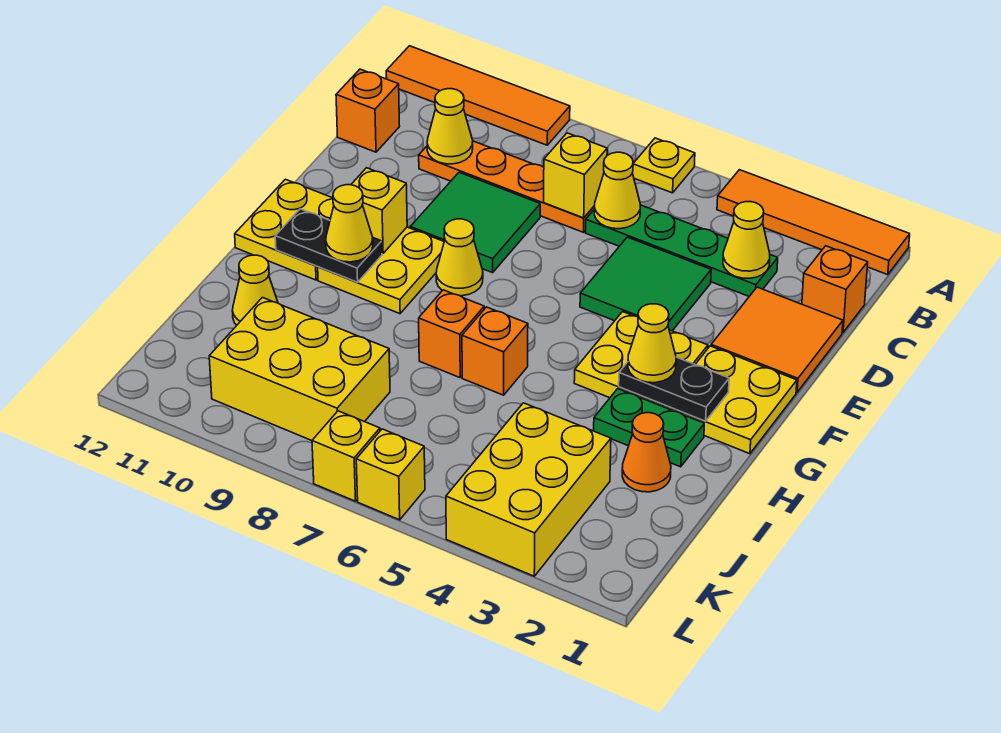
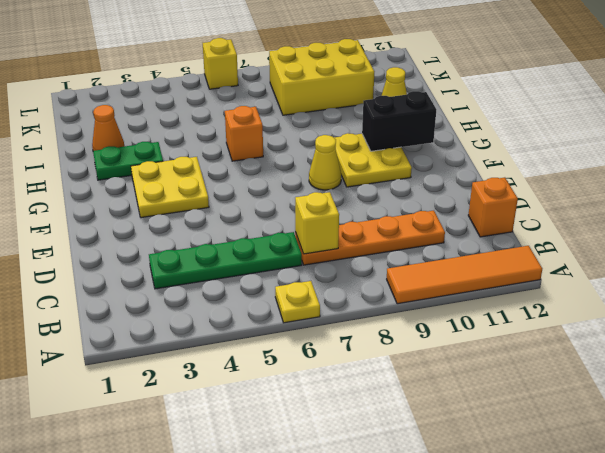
black brick G10:G11 level 2 -> black plate G10:G11 level 2
none -> orange tile A1:A4 level 1
none -> orange brick C1 level 1
none -> orange tile D1:E2 level 1
none -> green tile D4:E5 level 1

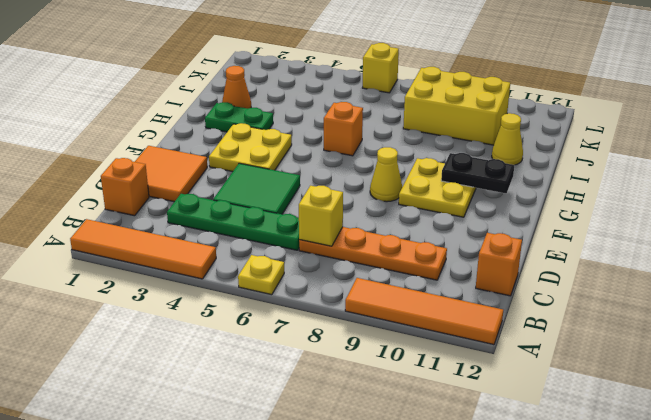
none -> green tile D8:E9 level 1
none -> yellow plate F1:G2 level 1
none -> yellow plate F11:G12 level 1
none -> orange brick H7 level 1

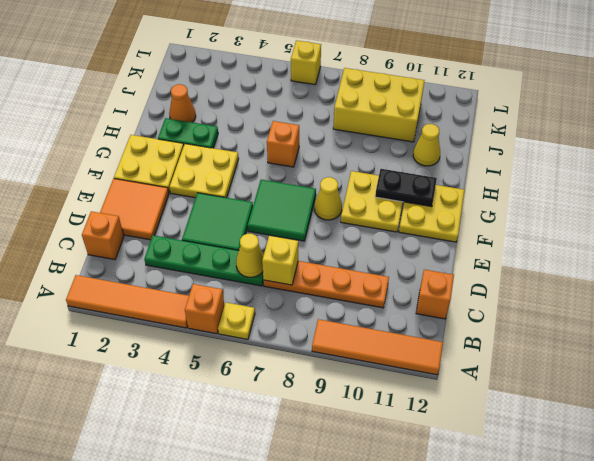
orange brick A5 level 1 -> orange brick H7 level 1
green tile E6:F7 level 1 -> green tile D8:E9 level 1
none -> yellow brick J3:L4 level 1
none -> yellow brick L7 level 1
none -> yellow cone C3 level 2
none -> yellow cone C10 level 2

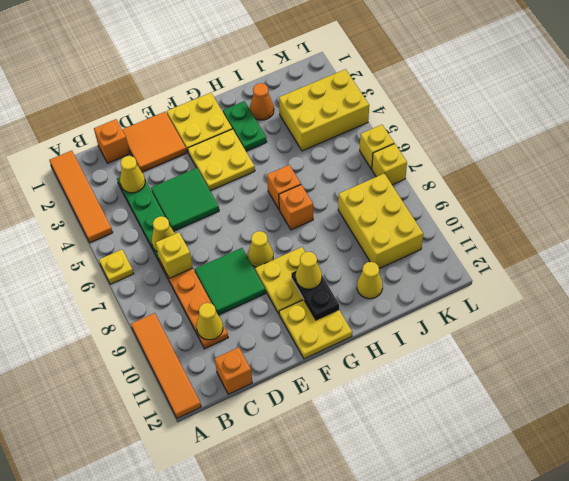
none -> yellow brick F10 level 2
none -> black plate G2:G3 level 2
none -> yellow cone G3 level 3

